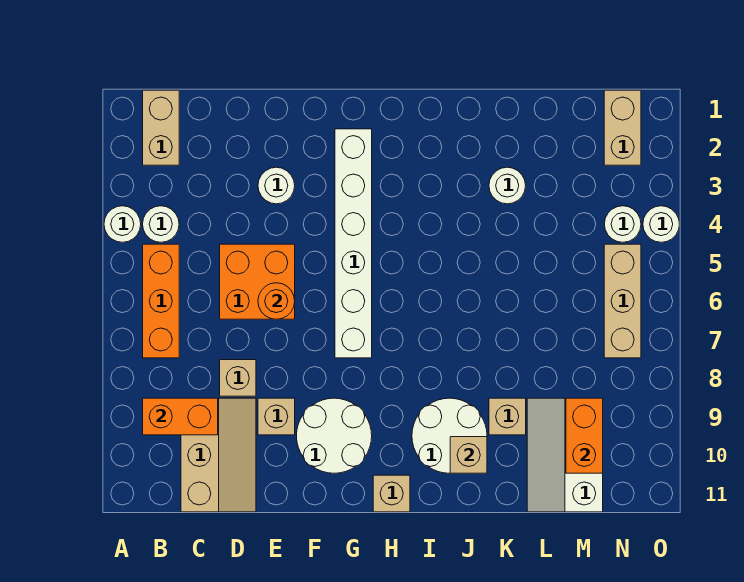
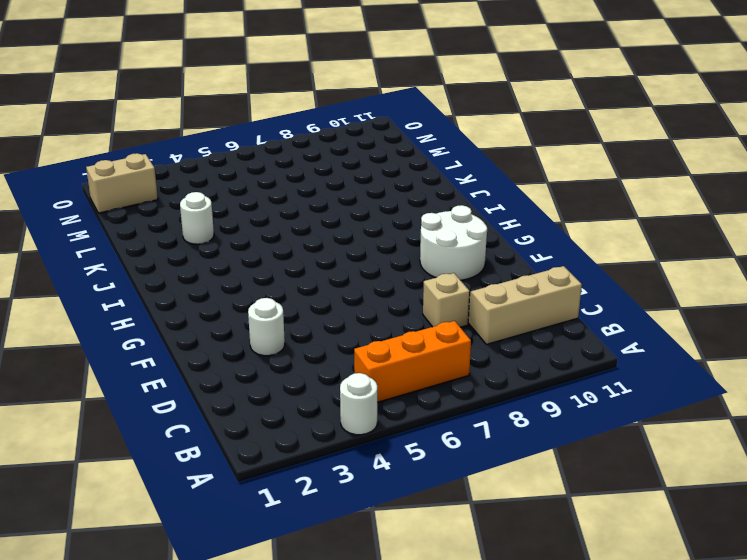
none -> tan brick B1:B2 level 1
none -> white round brick B4 level 1
none -> orange brick D5:E6 level 1

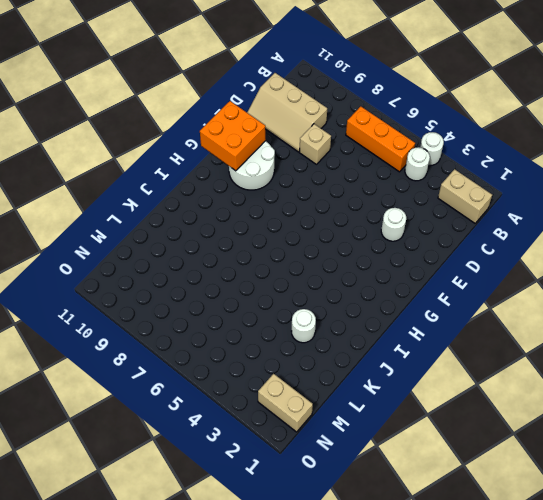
orange brick F10:G11 level 2 -> orange brick D5:E6 level 1
none -> tan brick E9 level 1
none -> white brick G2:G7 level 1
none -> tan brick H11 level 1

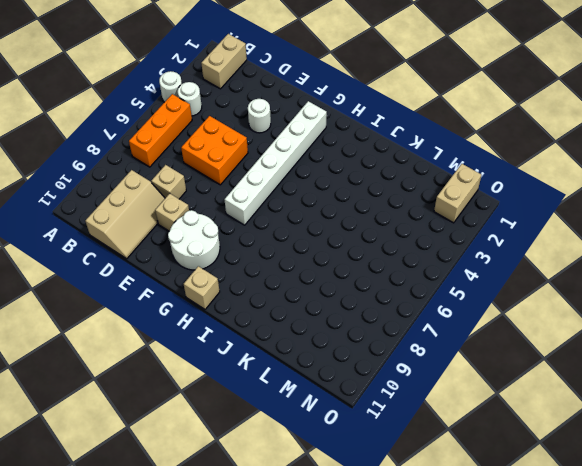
none -> white round brick I9:J10 level 1
none -> white round brick K3 level 1
none -> tan brick K9 level 1

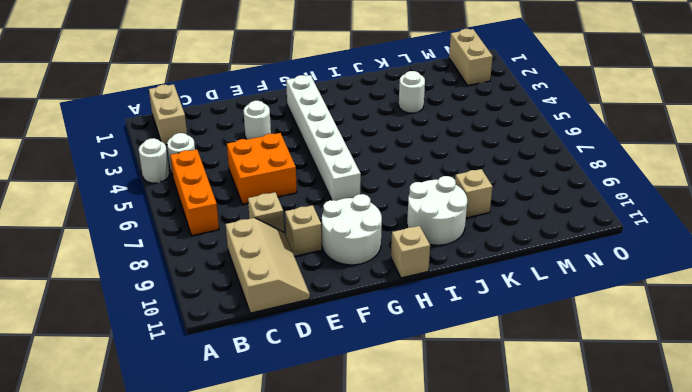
none -> white slope L9:M11 level 1 top M
none -> white round brick N4 level 1
none -> tan brick N5:N7 level 1

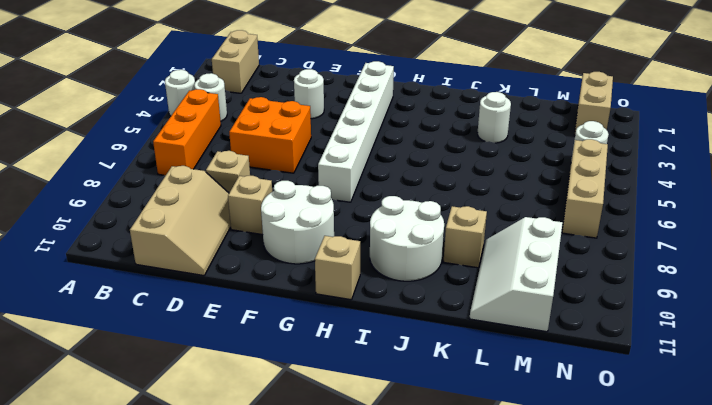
none -> white round brick O4 level 1
none -> orange brick B9:C9 level 2
none -> orange round brick E6 level 2

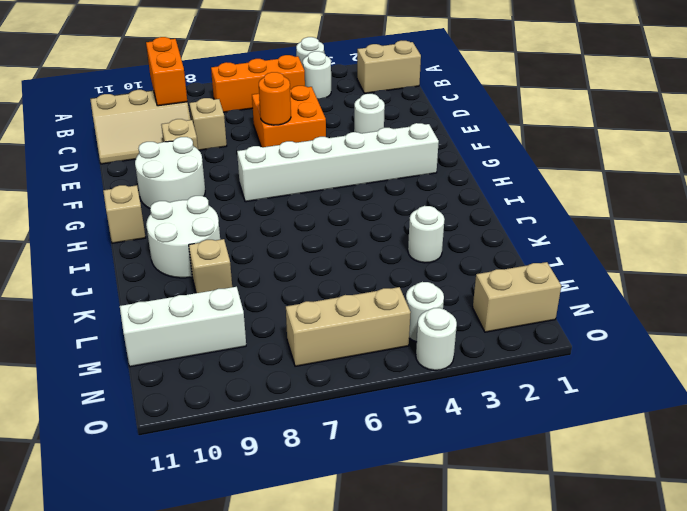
none -> tan brick J10 level 2
none -> orange brick M9:M10 level 2

